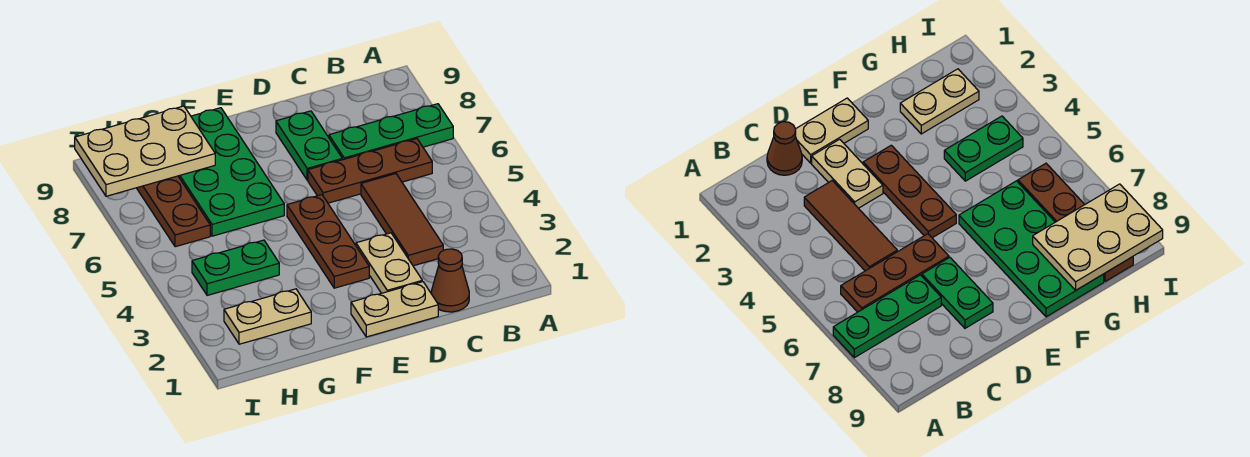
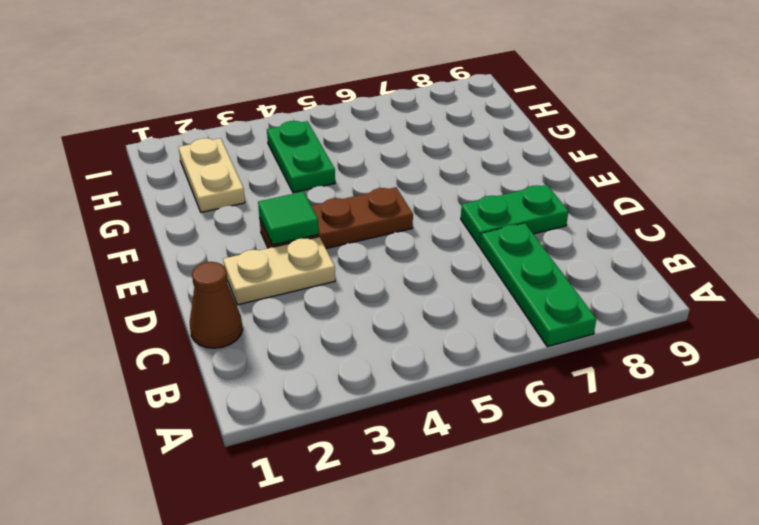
green tile E3 level 2 -> none
none -> brown plate B6:D6 level 1
none -> brown tile C3:C5 level 1
none -> tan plate D1:E1 level 1

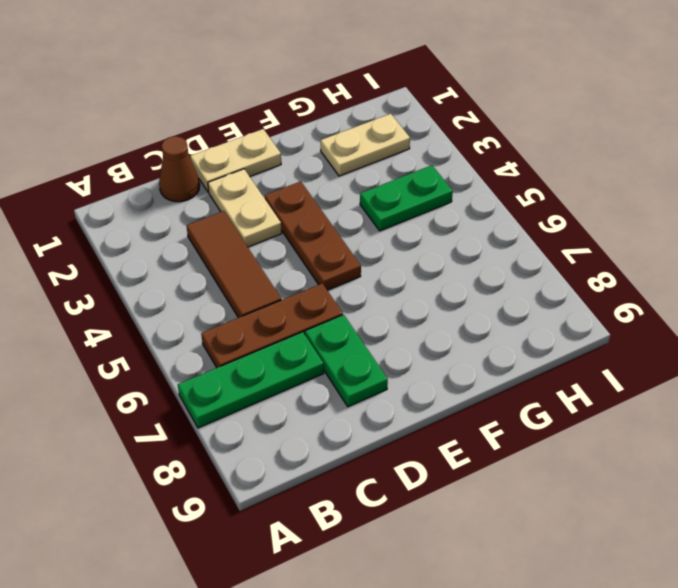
none -> green plate F6:G9 level 1
none -> brown plate H6:H9 level 1
none -> tan plate G8:I9 level 2

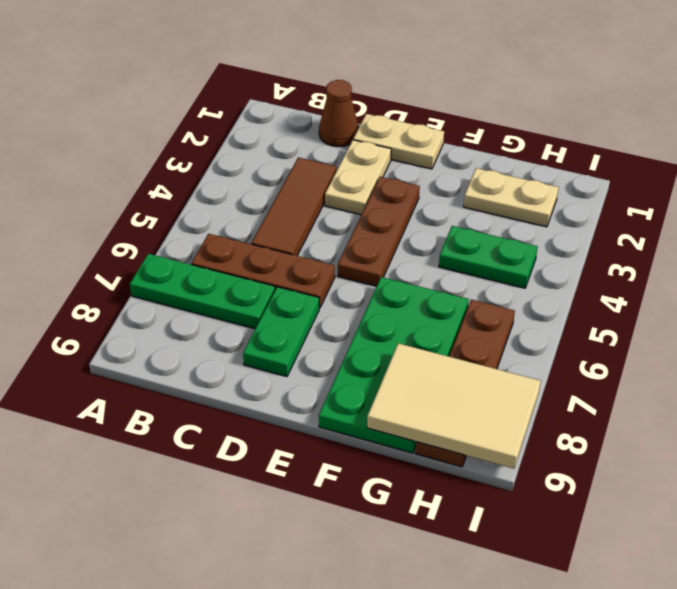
tan tile G8:I9 level 2 -> tan plate G8:I9 level 2

